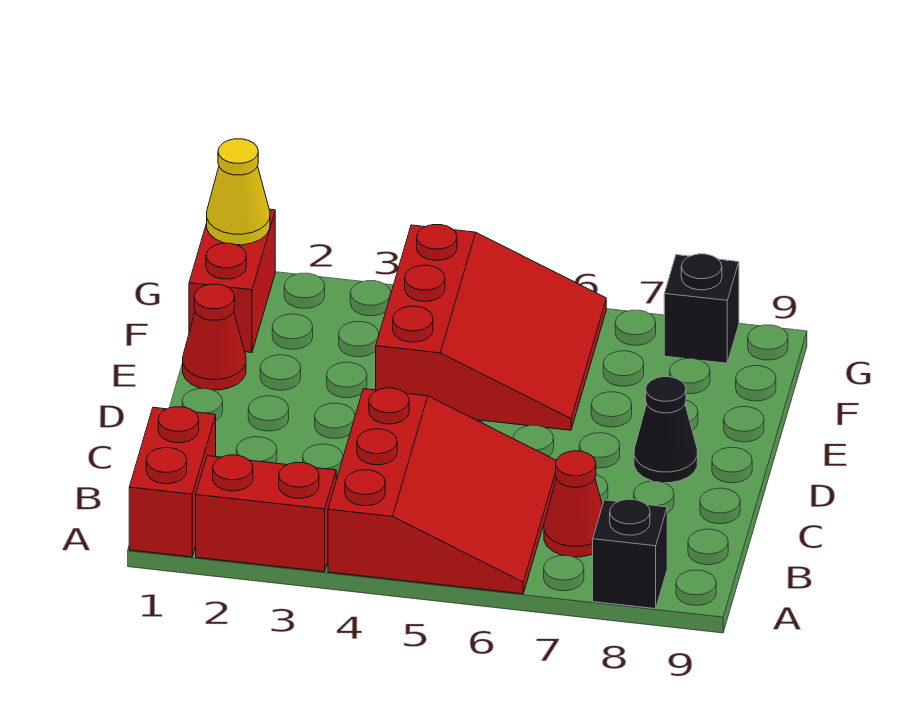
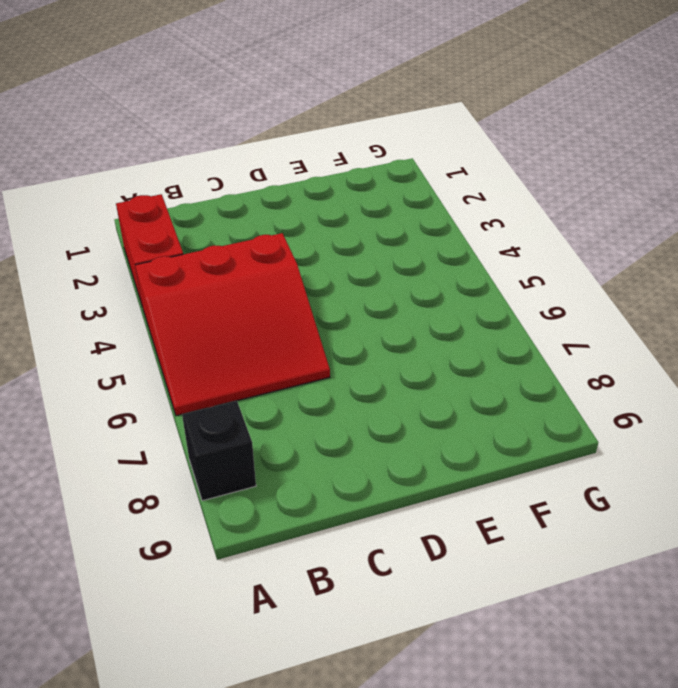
none -> red brick A1:B1 level 1
none -> red cone B7 level 1

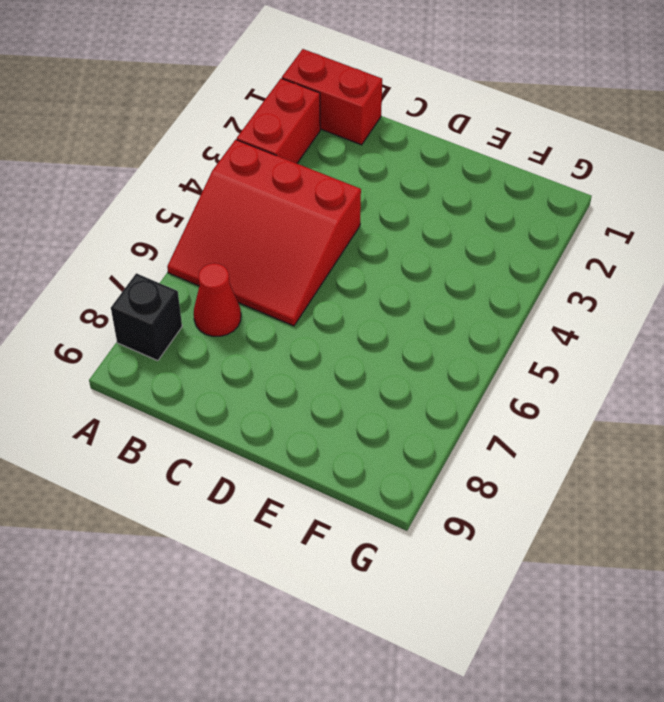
none -> black cone D8 level 1
none -> red cone E1 level 1

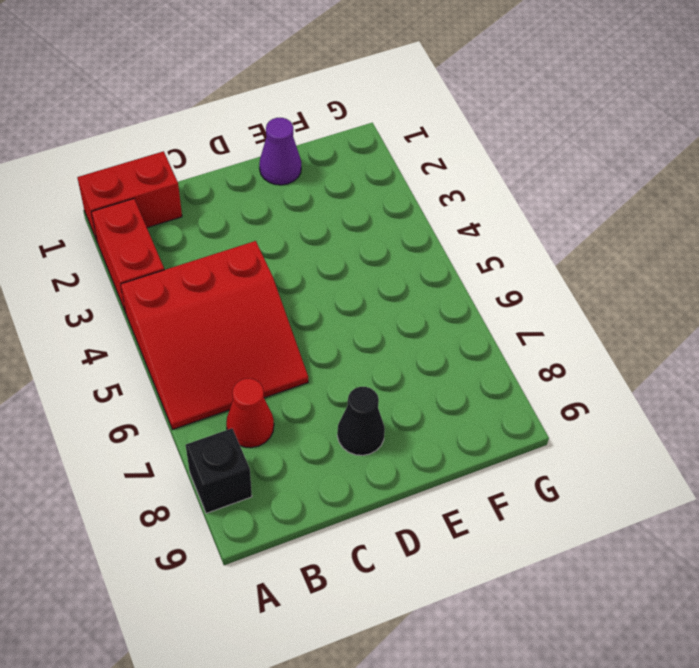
purple cone E1 level 1 -> red cone E1 level 1
none -> red slope E4:G6 level 1 top 4
none -> red brick F1:G1 level 1

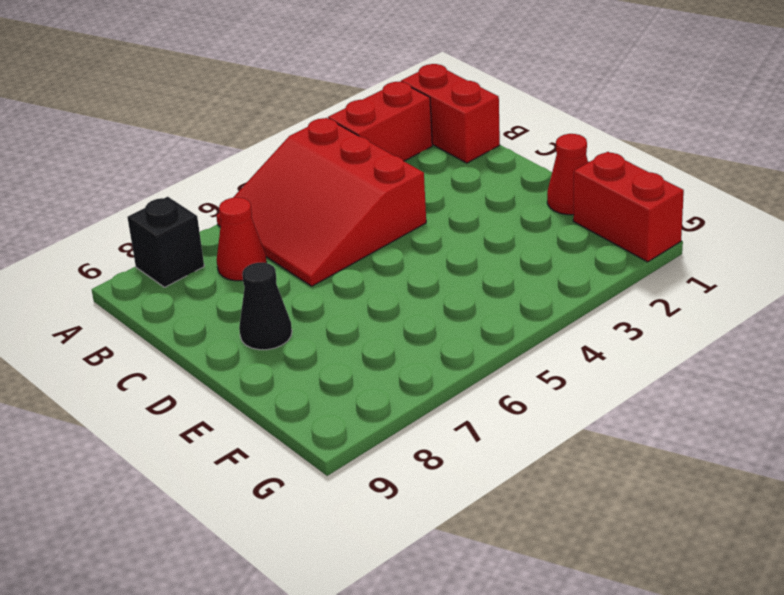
none -> red slope E4:G6 level 1 top 4
none -> black brick G8 level 1

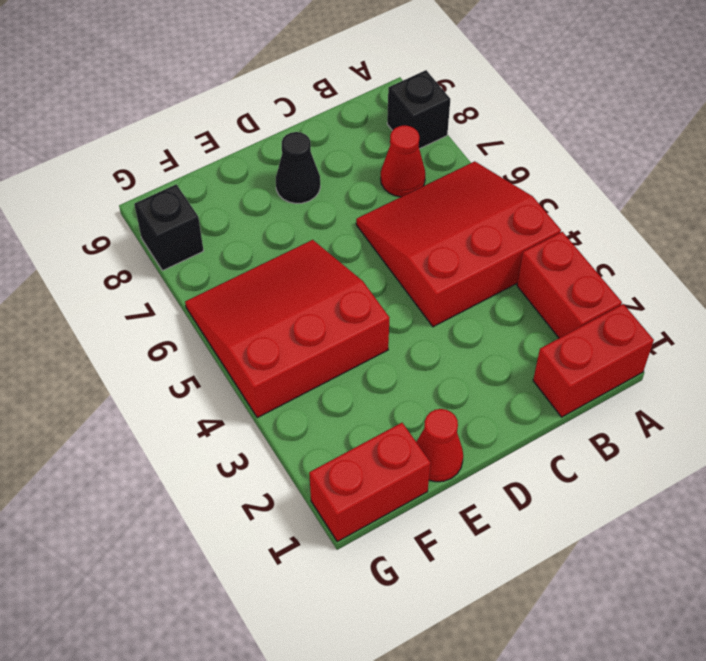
none -> yellow cone G1 level 2

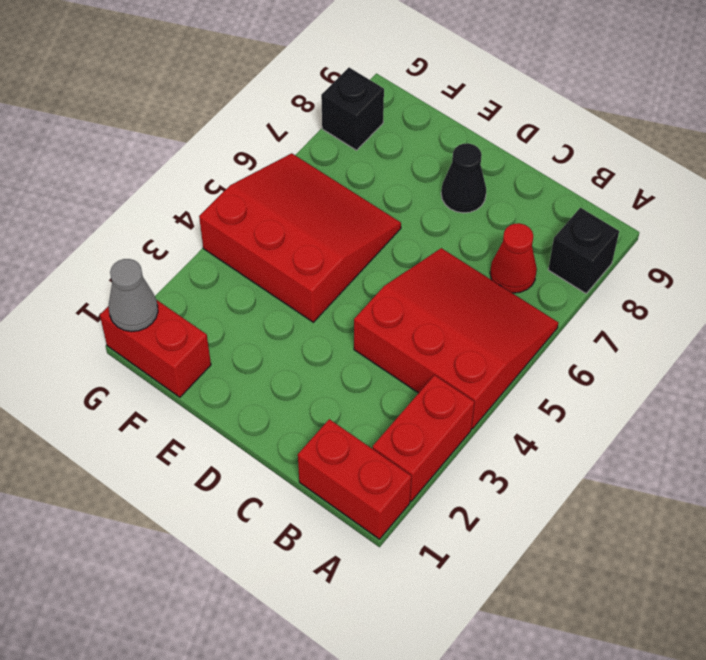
grey cone G1 level 2 -> yellow cone G1 level 2
none -> red cone E1 level 1

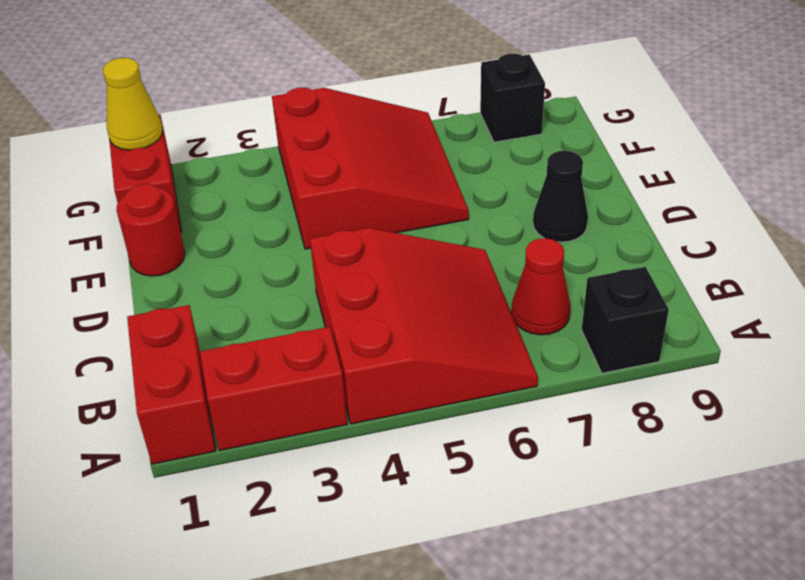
red round brick E1 level 1 -> red cone E1 level 1

